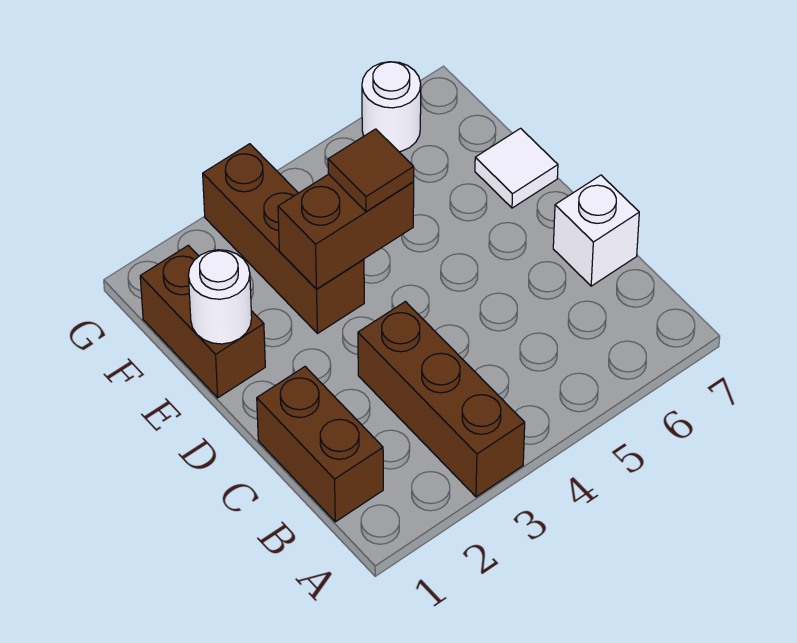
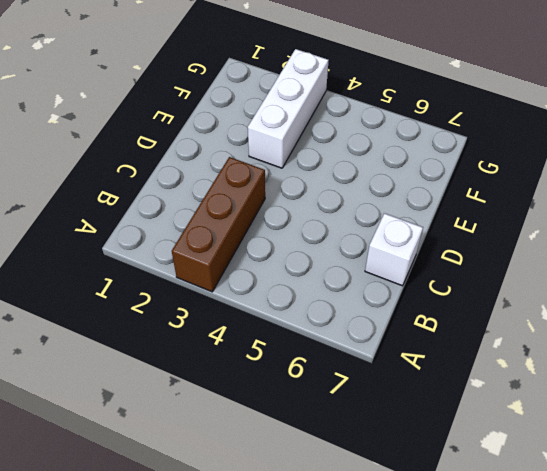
white brick E3:G3 level 1 -> brown brick E3:G3 level 1
none -> brown brick B1:C1 level 1
none -> brown brick E1:F1 level 1

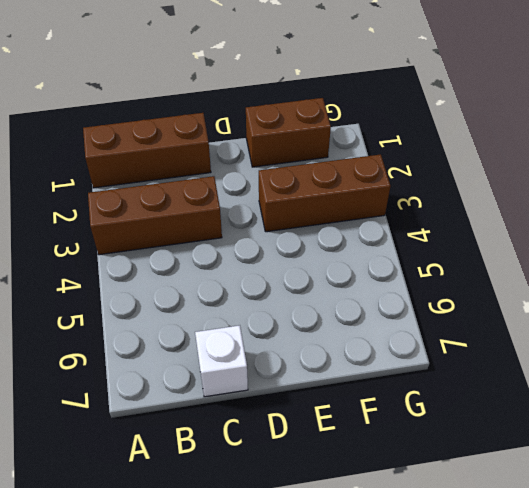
brown brick A1:C1 level 1 -> brown brick B1:C1 level 1
none -> white tile E7 level 1
none -> white round brick G6 level 1

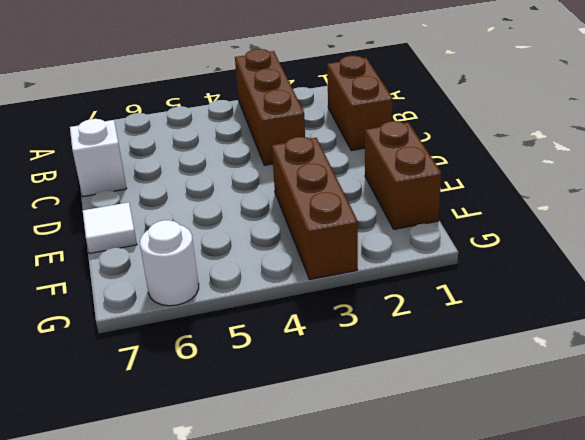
none -> white round brick E1 level 2
none -> brown brick E3:E4 level 2

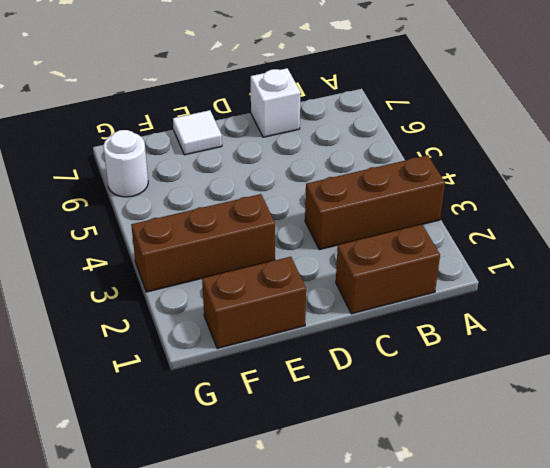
none -> white round brick E1 level 2
none -> brown brick E3:E4 level 2

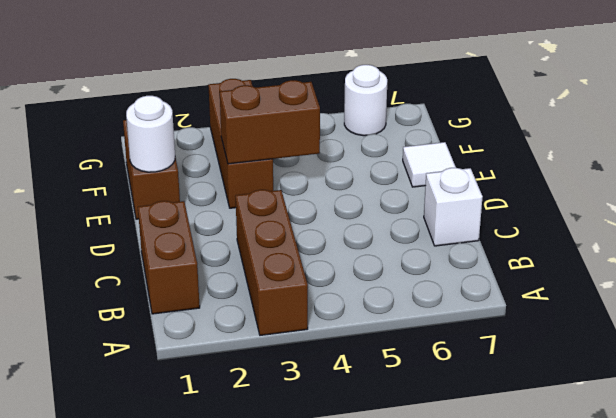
none -> brown tile E4 level 3

